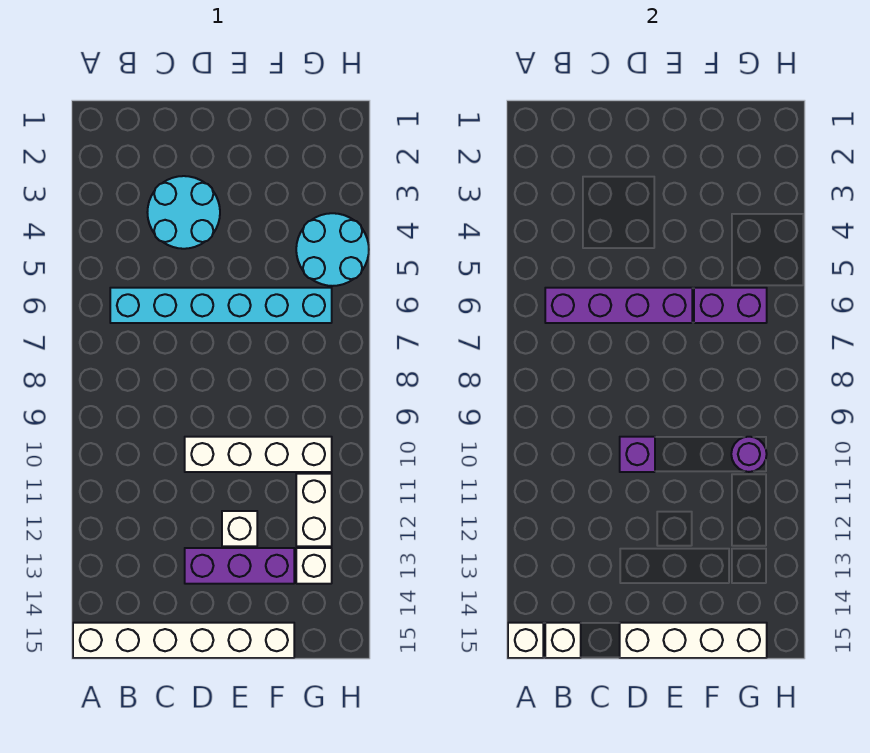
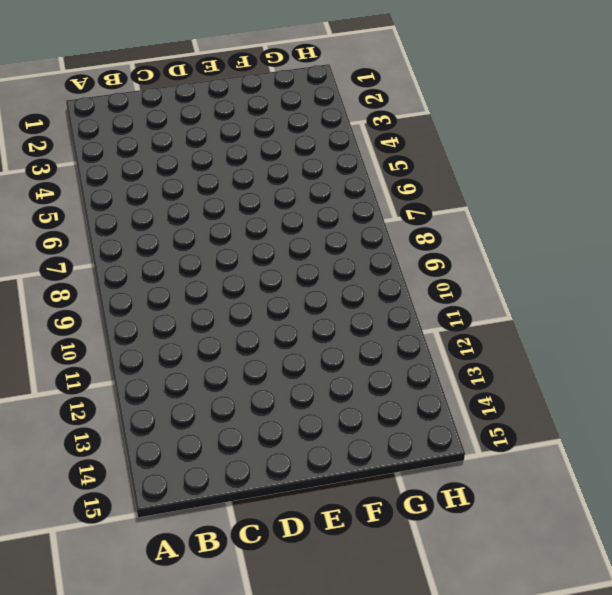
none -> white brick A15:F15 level 1
none -> cyan brick B6:G6 level 1
none -> cyan round brick C3:D4 level 1

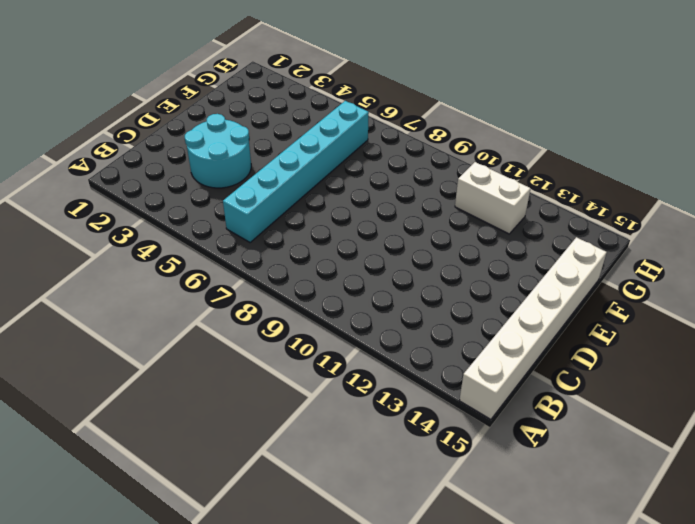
none -> white brick D10:G10 level 1
none -> purple brick D13:F13 level 1
none -> white brick E12 level 1

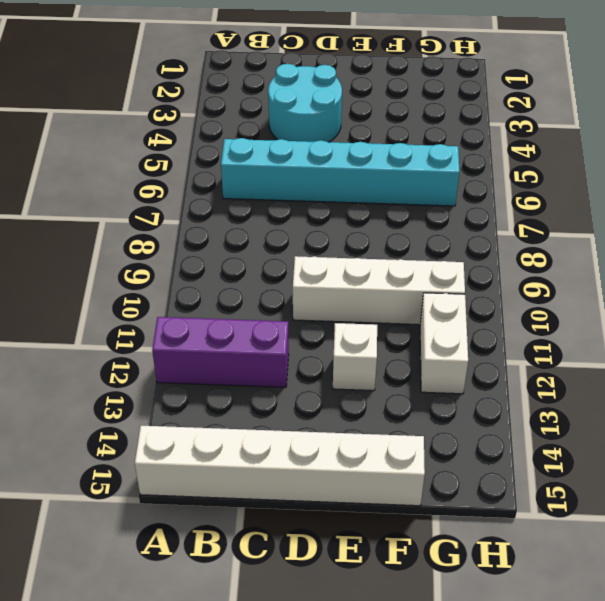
purple brick A12:C12 level 1 -> purple brick D13:F13 level 1
none -> cyan round brick G4:H5 level 1
none -> white brick G13 level 1
none -> white brick A15 level 2

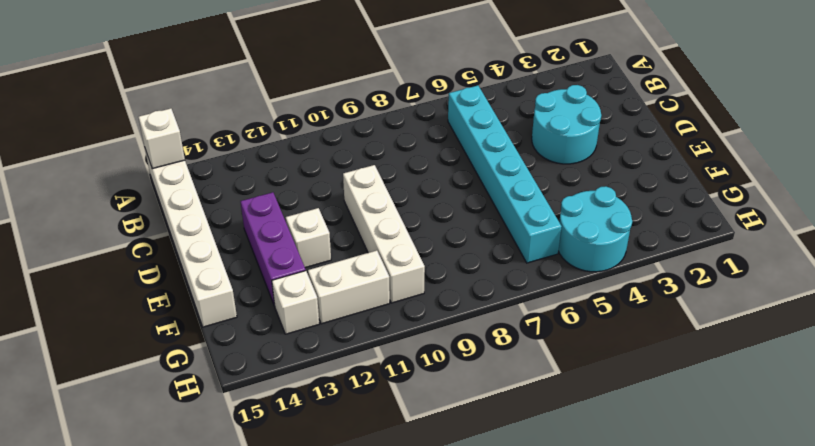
none -> purple brick B6:E6 level 2
none -> white brick B15 level 2
none -> purple brick D10 level 2

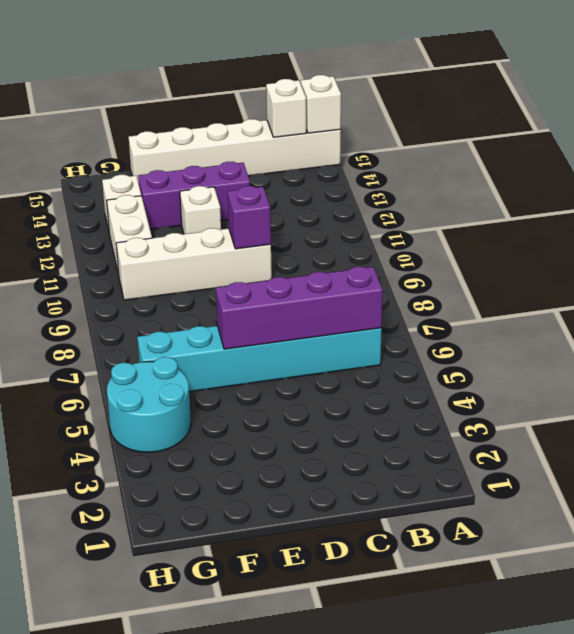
none -> cyan round brick C3:D4 level 1
none -> white brick D15:G15 level 2
none -> purple brick F6:G6 level 2

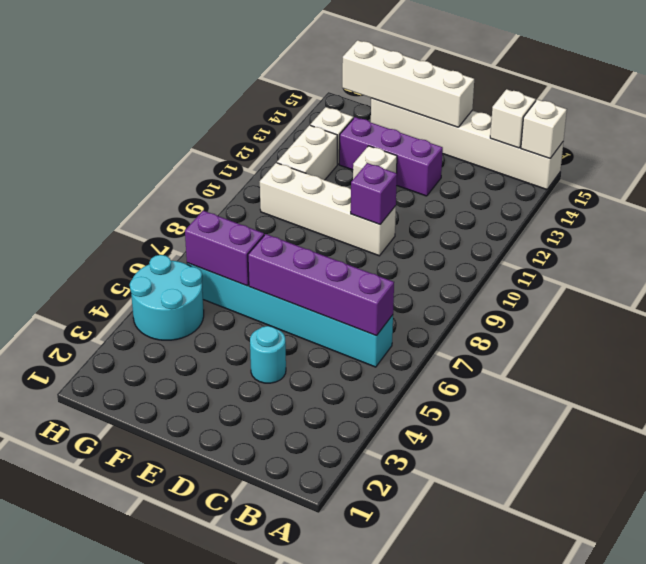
cyan round brick D4 level 1 -> cyan round brick C3:D4 level 1
none -> purple round brick G10 level 2

